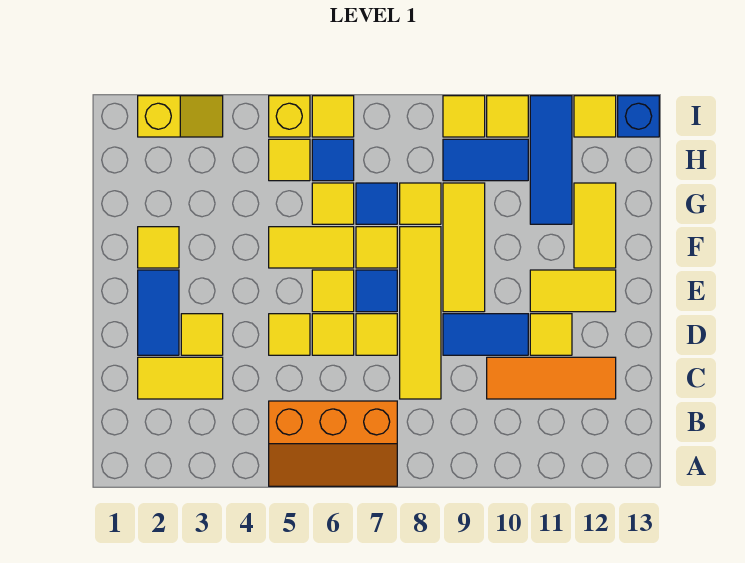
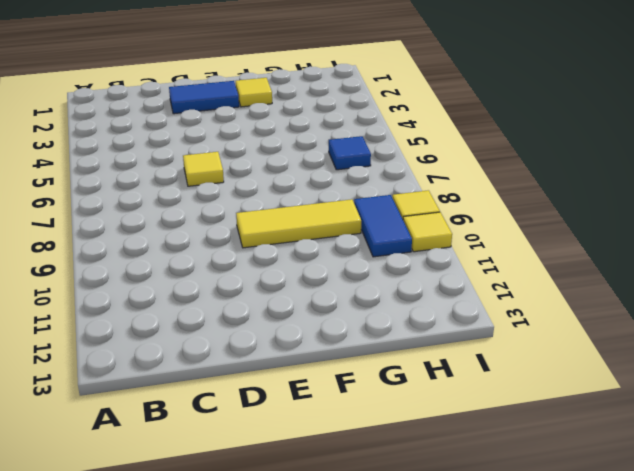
none -> orange slope A5:B7 level 1 top B
none -> yellow tile C2:C3 level 1
none -> yellow tile C8:F8 level 1
none -> orange tile C10:C12 level 1

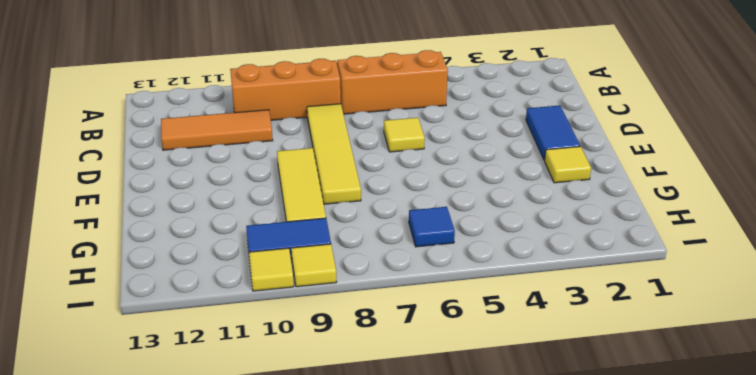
orange brick B8:B10 level 1 -> none
none -> yellow tile C2:C3 level 1
none -> yellow tile D3 level 1
none -> yellow tile D5 level 1
none -> yellow tile D7 level 1

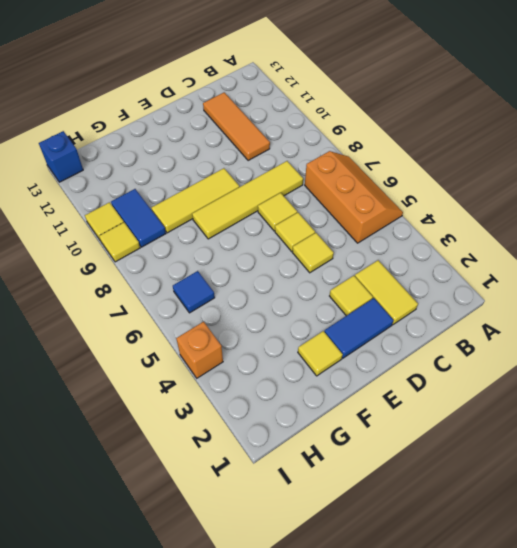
orange brick I4 level 1 -> none
none -> blue tile D9:D10 level 1
none -> yellow tile D11 level 1
none -> yellow tile E6 level 1
none -> blue tile E7 level 1

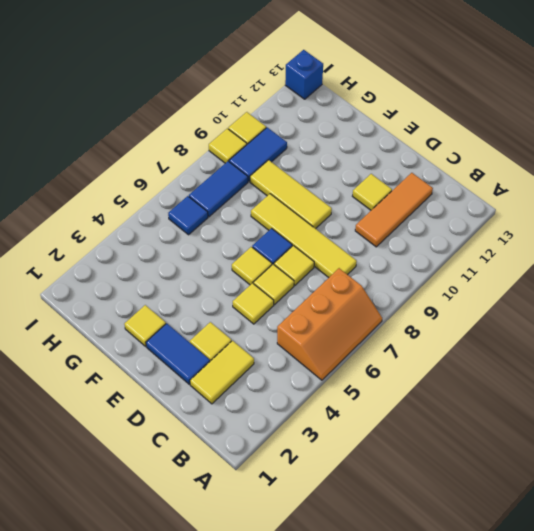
blue tile H7:H8 level 1 -> blue tile D9:D10 level 1
none -> yellow tile E11:E12 level 1
none -> yellow tile F5:F6 level 1
none -> yellow tile F7 level 1
none -> yellow tile F12:G12 level 1

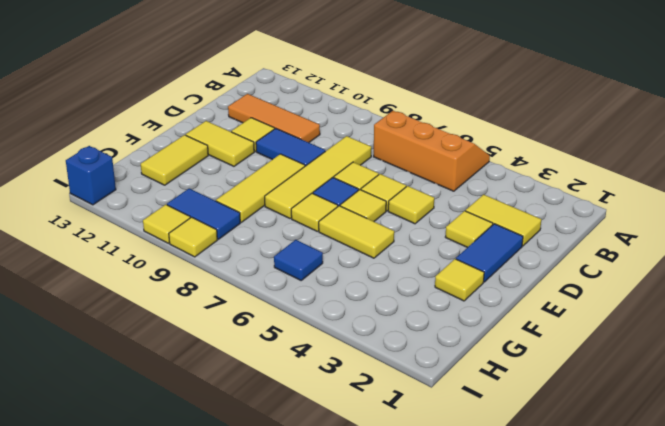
none -> yellow tile G6 level 1
none -> blue tile G7 level 1
none -> yellow tile G8 level 1
none -> blue tile G11:I11 level 1

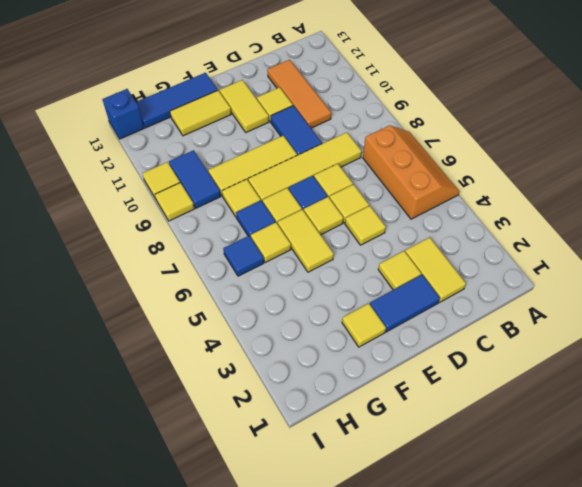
blue tile F13:H13 level 1 -> blue tile G11:I11 level 1
none -> yellow tile H5 level 1
none -> yellow slope I2:I3 level 1 top 2
none -> yellow brick I5 level 1
none -> yellow tile I6 level 1

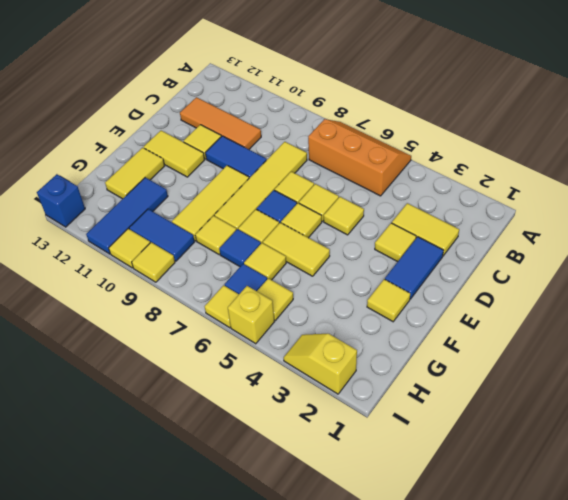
none -> yellow tile I12 level 1

